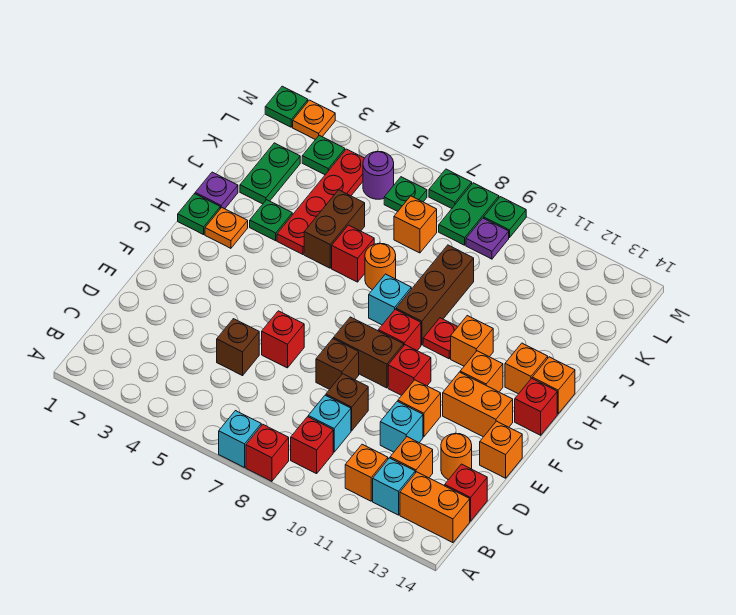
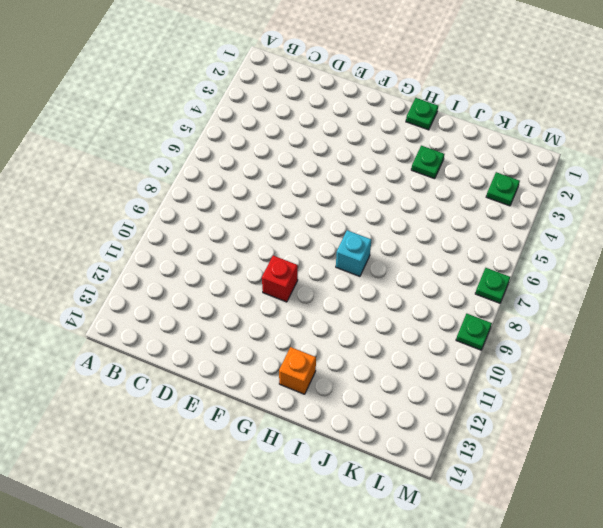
none -> cyan brick A7 level 1
none -> red brick A8 level 1
none -> red brick B9 level 1
none -> orange brick B11 level 1

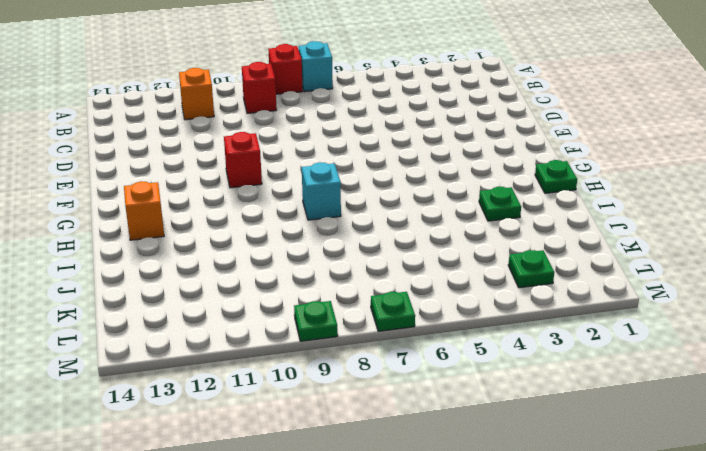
none -> cyan brick B12 level 1
none -> orange brick B13:B14 level 1
none -> cyan brick C9 level 1
none -> orange brick C12 level 1

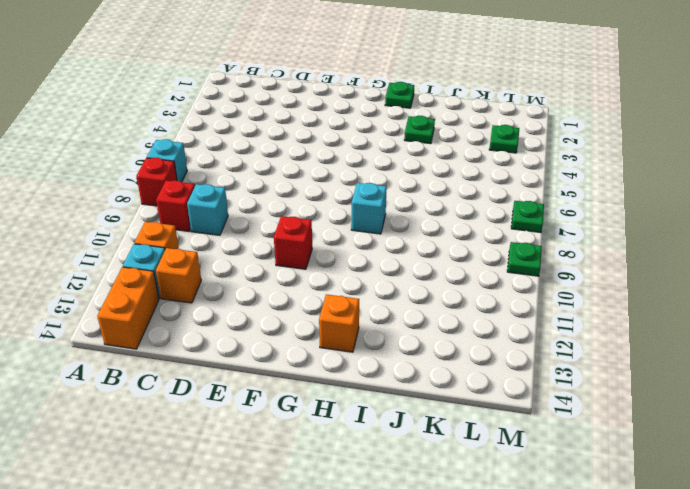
none -> red brick C14 level 1
none -> brown brick D5 level 1
none -> brown brick D9 level 1
none -> cyan brick D11 level 1

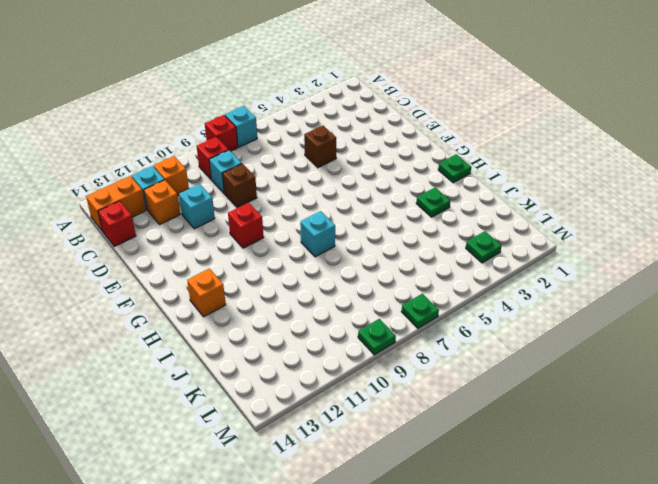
none -> orange round brick D13 level 1
none -> red brick E6 level 1
none -> brown brick E8 level 1
none -> orange brick E11 level 1

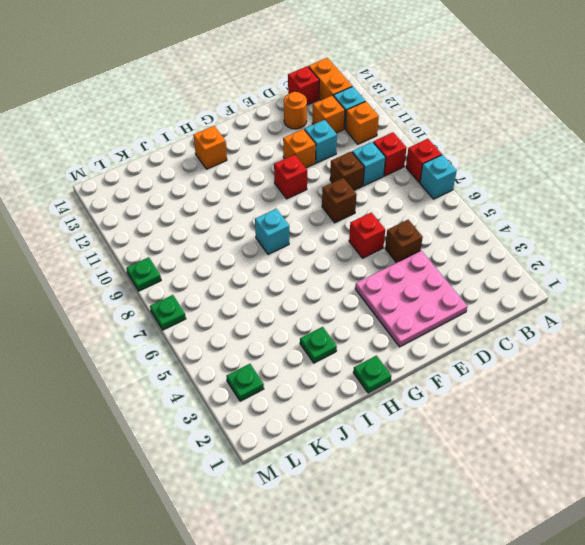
pink plate D2:F4 level 1 -> none
none -> orange brick E14 level 1
none -> brown brick F8:F9 level 1
none -> orange brick F12:F13 level 1
none -> red brick G9 level 1

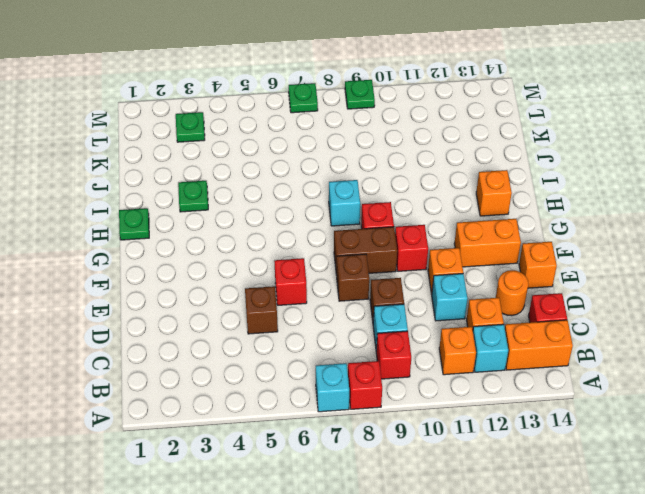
none -> orange brick G12 level 1
none -> red brick G14 level 1
none -> orange plate H2 level 1
none -> brown brick H9:J9 level 1

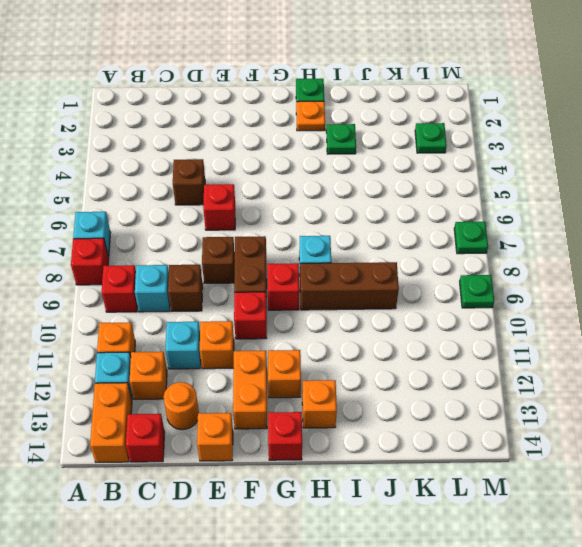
none -> red plate H10 level 1
none -> orange brick H11 level 1
none -> orange brick H14 level 1
none -> purple plate I1 level 1

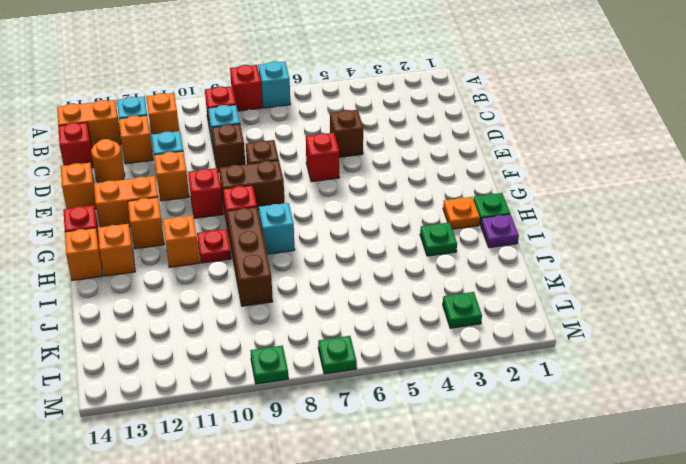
none -> red plate I4:L4 level 1
none -> brown brick I5:J5 level 1
none -> red brick I6 level 1
none -> orange round brick I7 level 1

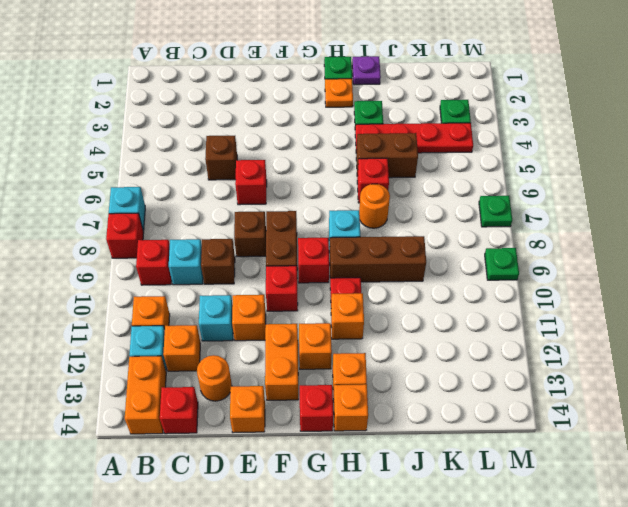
none -> green plate J2:K2 level 1
none -> orange brick K7 level 1
none -> purple round brick L5 level 1
none -> green plate L6 level 1

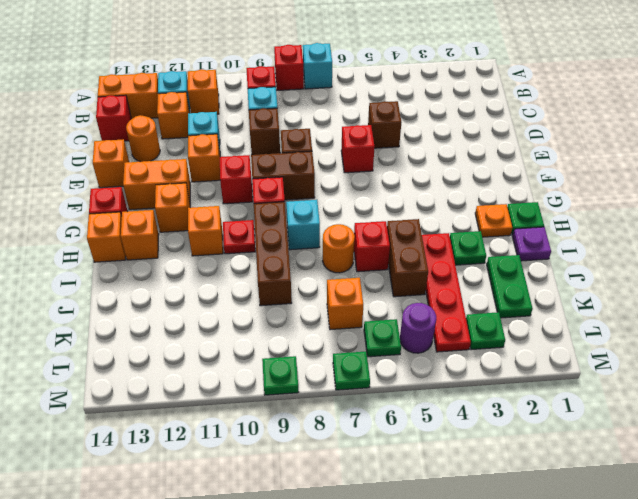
none -> green plate L8:M8 level 1
none -> purple plate L9 level 1
none -> green plate M1 level 1
none -> orange plate M2 level 1

